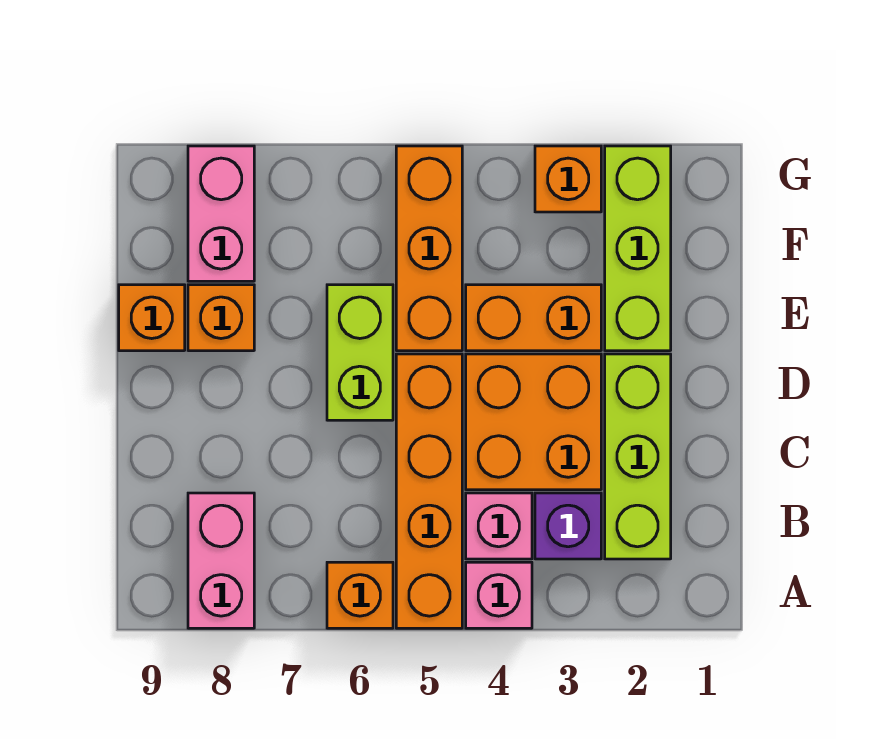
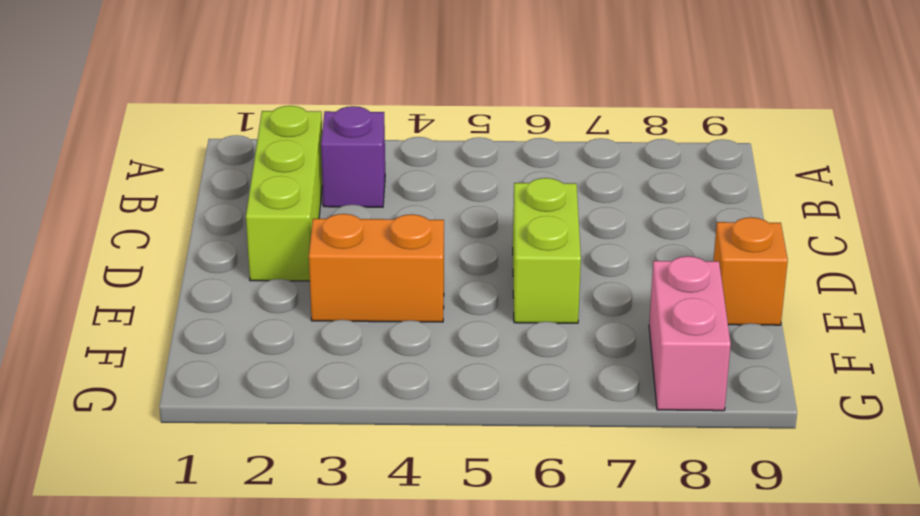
none -> pink brick A4 level 1
none -> orange brick A5:D5 level 1
none -> orange brick A6 level 1

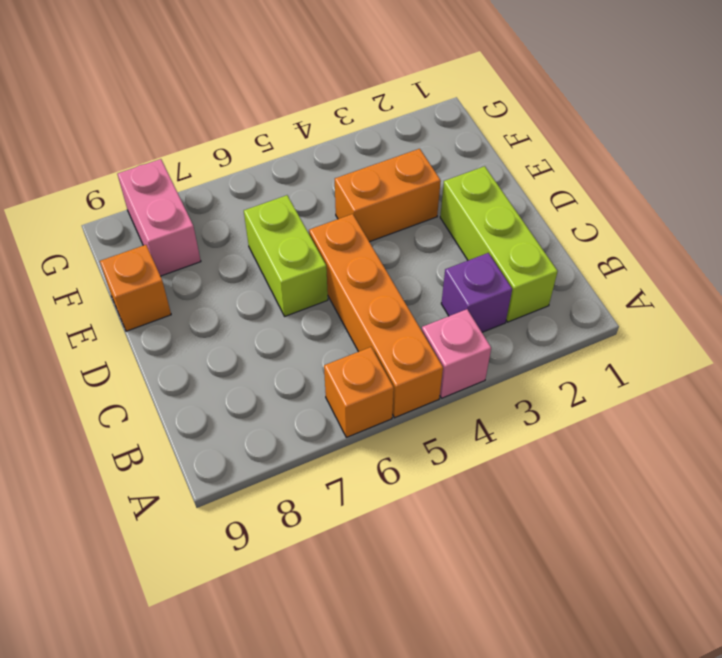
none -> pink brick A8:B8 level 1
none -> pink brick B4 level 1
none -> orange brick C3:D4 level 1

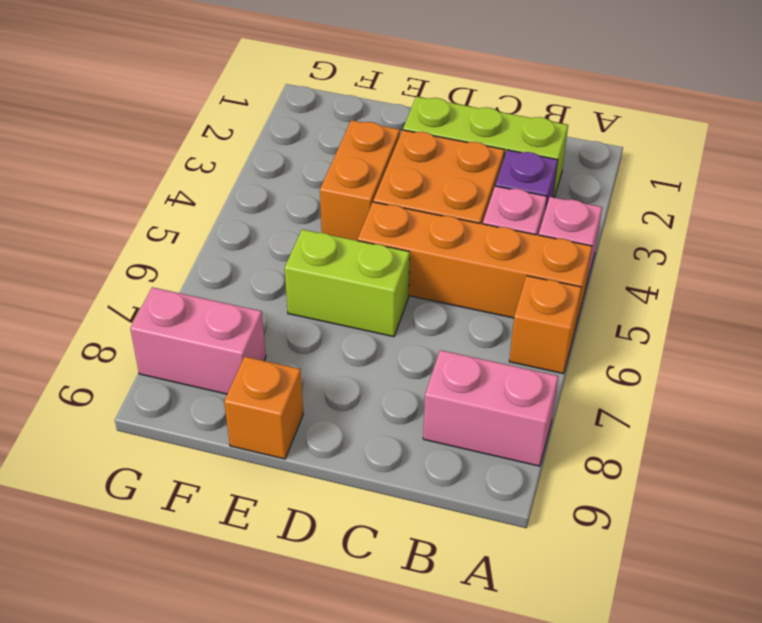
none -> lime brick E2:G2 level 1
none -> orange brick E5:G5 level 1
none -> orange brick E8 level 1

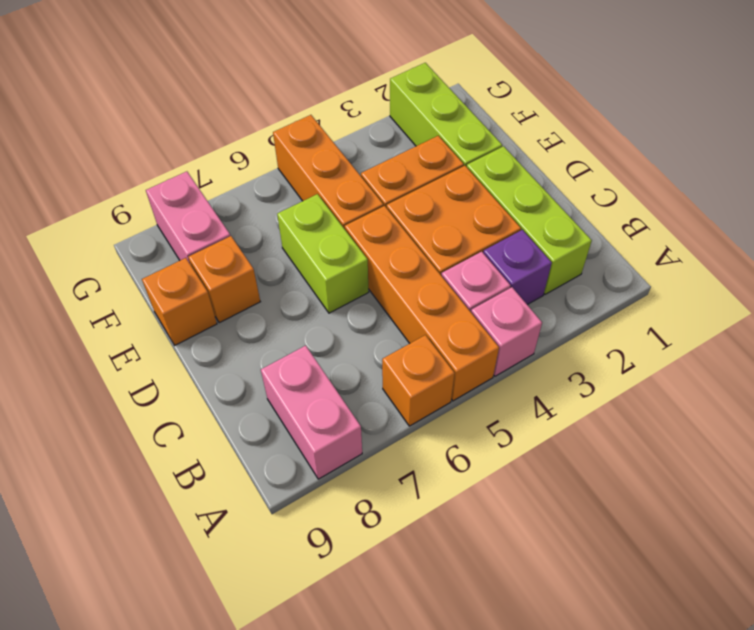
none -> orange brick G3 level 1

